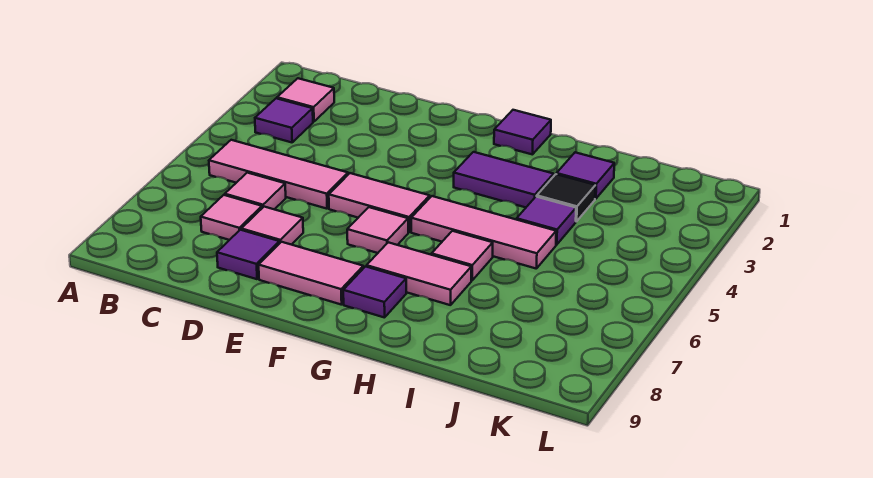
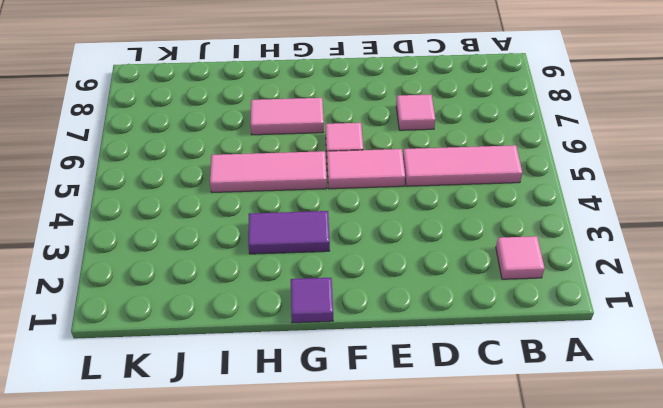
none -> purple tile B3 level 1
none -> pink tile C6 level 1
none -> pink tile C7 level 1

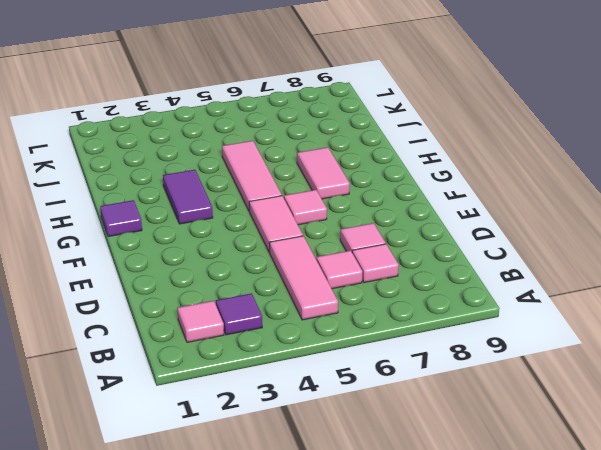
none -> purple tile D8 level 1
none -> pink tile E8:F8 level 1
none -> purple tile G8 level 1

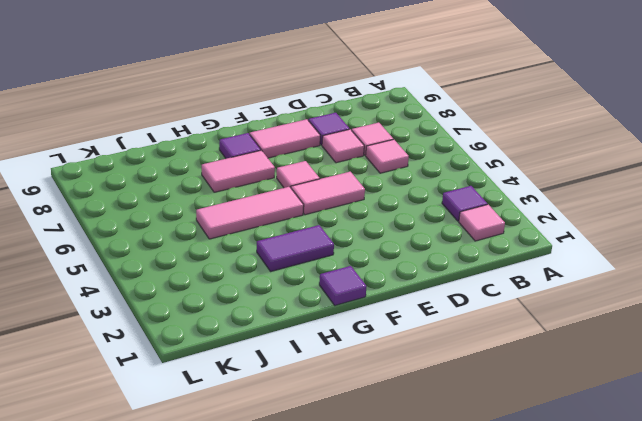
none -> pink tile B5:D5 level 1
none -> pink tile H6 level 1
none -> purple tile I2 level 1

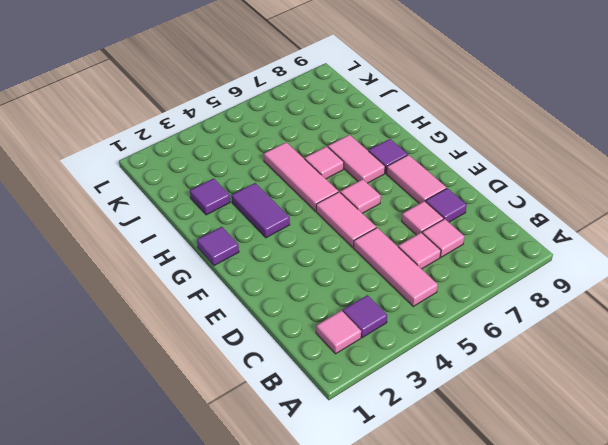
none -> black tile I3 level 1
none -> purple tile I4 level 1

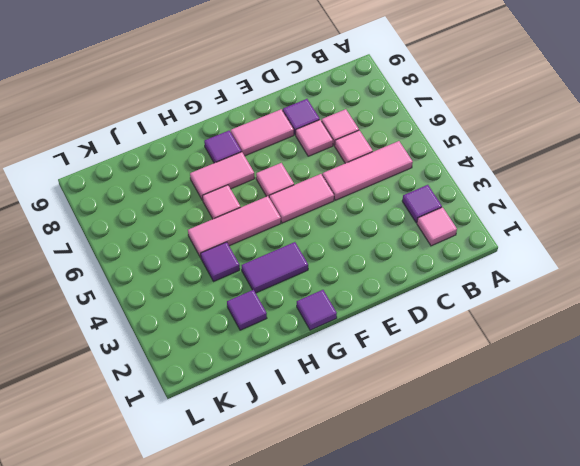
none -> black tile I3 level 1

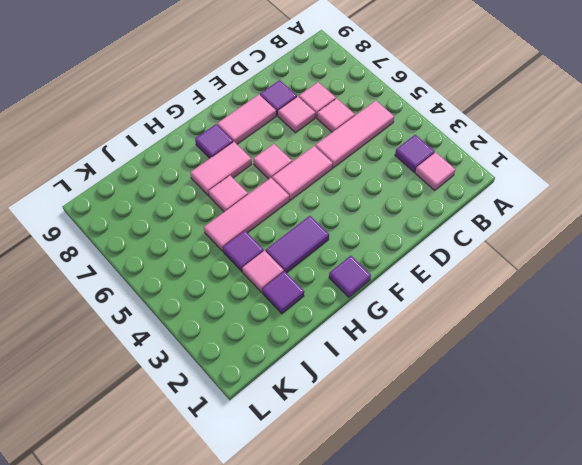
pink tile I3 level 1 -> black tile I3 level 1

